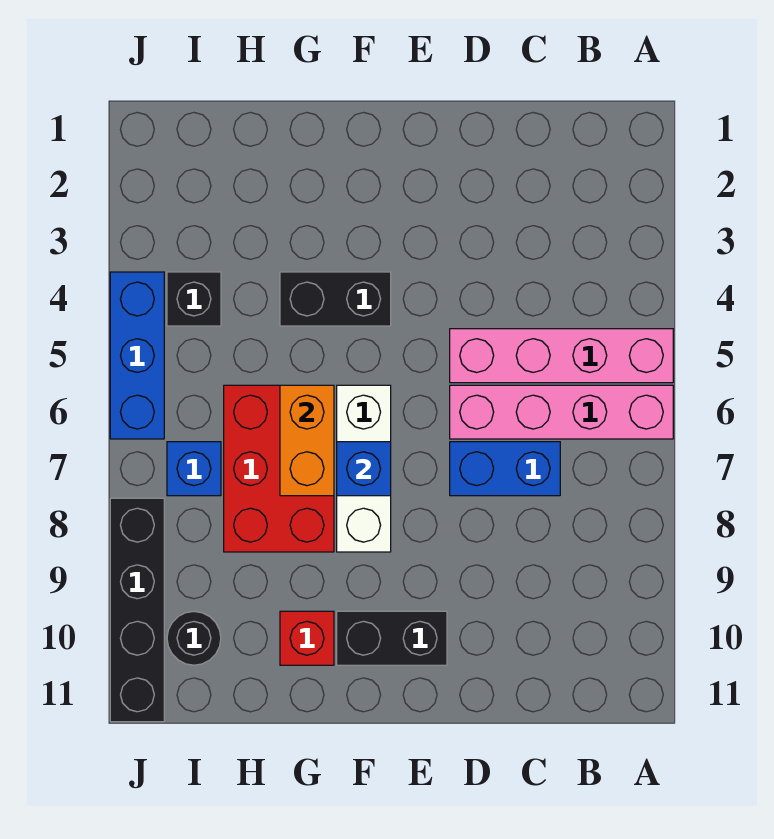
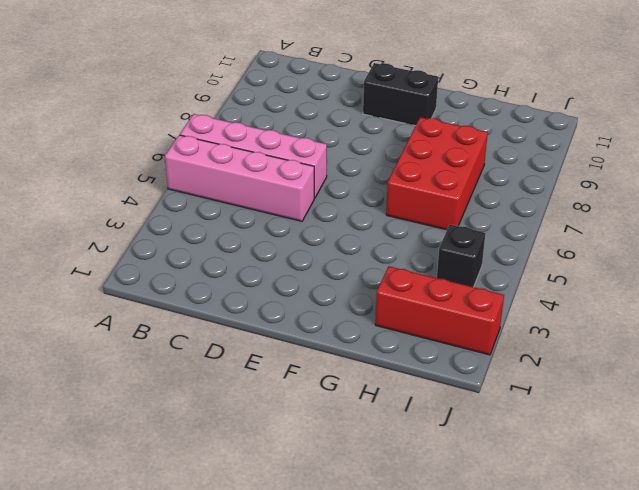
red brick H2:J2 level 1 -> none
none -> blue brick C7:D7 level 1
none -> black brick F4:G4 level 1
none -> white brick F6:F8 level 1

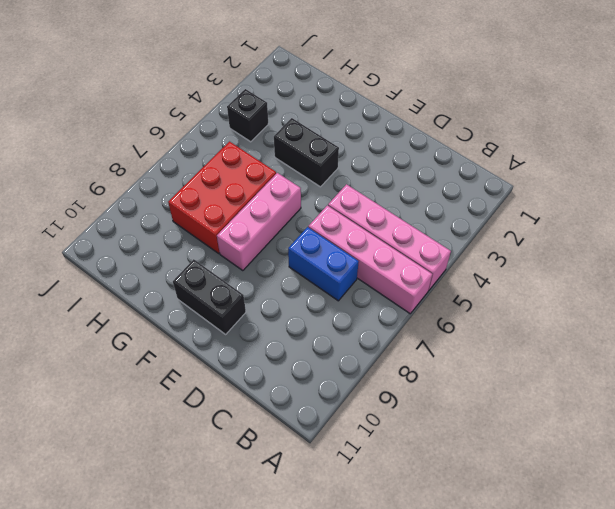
pink brick F6:F8 level 1 -> white brick F6:F8 level 1
none -> red brick G10 level 1
none -> blue brick I7 level 1
none -> black round brick I10 level 1

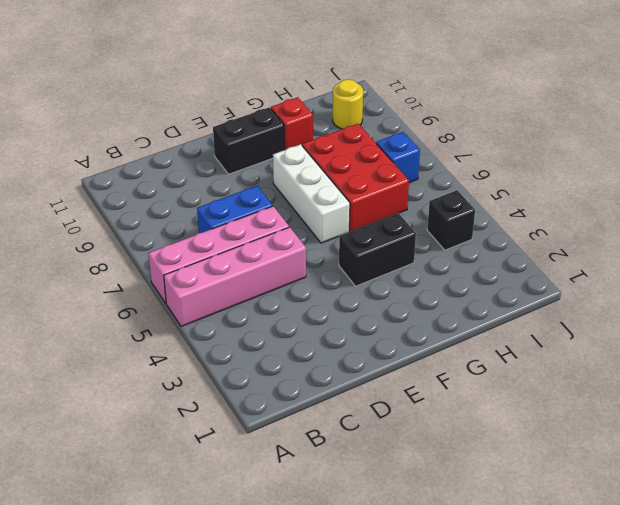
yellow round brick I10 level 1 -> black round brick I10 level 1
none -> blue brick J4:J6 level 1
none -> black brick J8:J11 level 1
none -> blue brick F7 level 2

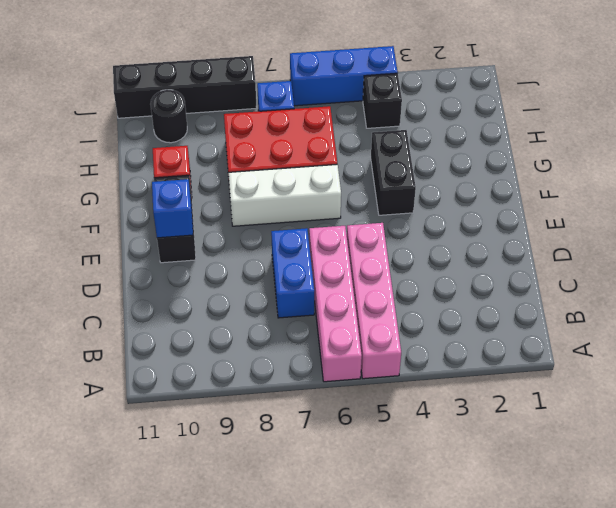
blue brick E10 level 2 -> blue brick F7 level 2
none -> orange brick G6:G7 level 2

